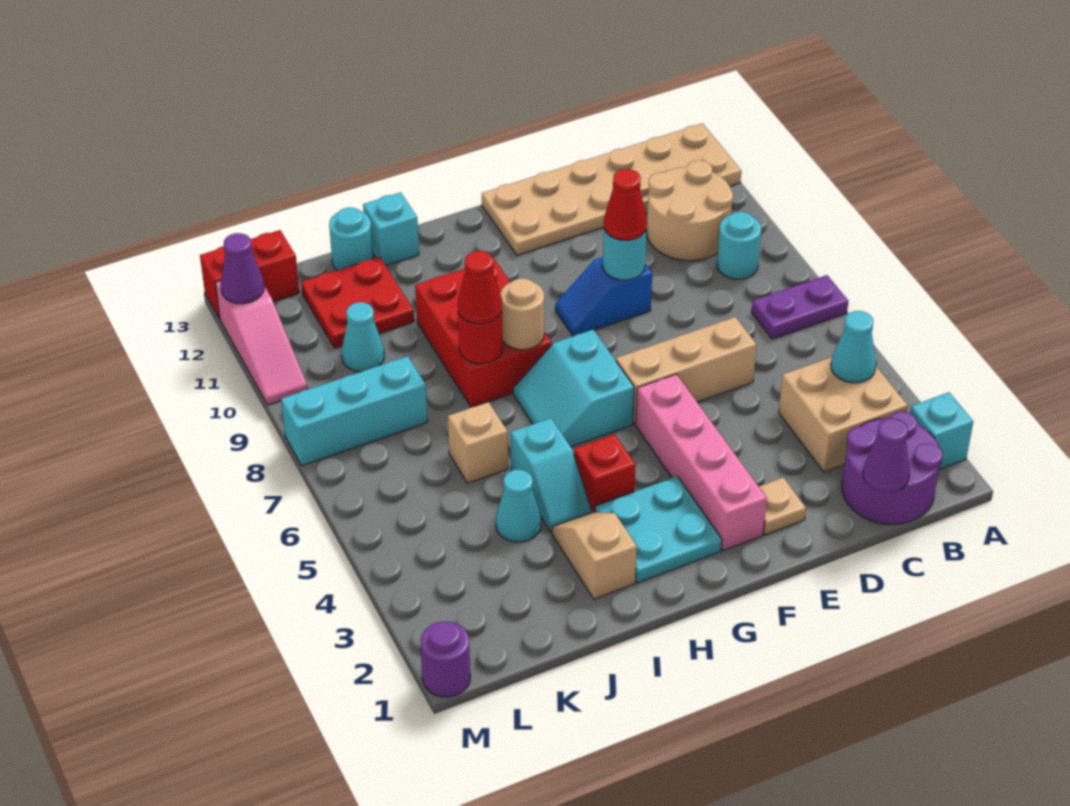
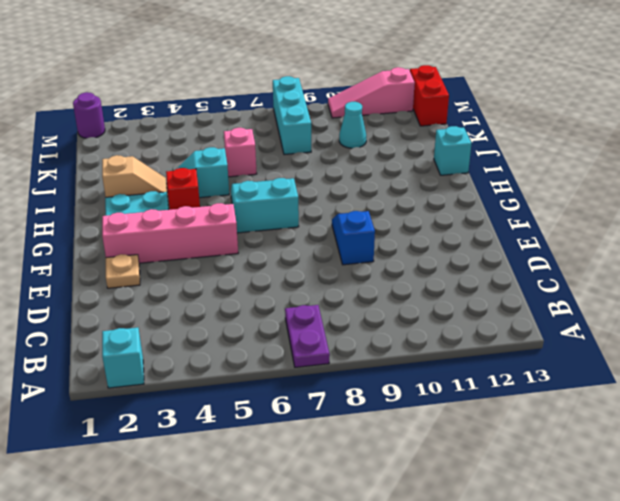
pink brick J6 level 1 -> tan brick J6 level 1
none -> tan plate A12:F13 level 1
none -> purple round brick B1:C2 level 1
none -> tan brick B3:C4 level 1
none -> cyan round brick B9 level 1

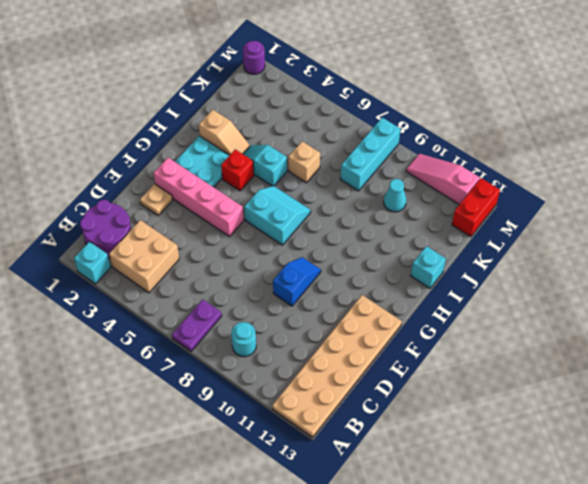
none -> tan round brick B10:C11 level 1
none -> tan brick D6:F6 level 1
none -> red brick H8:I10 level 1
none -> cyan cone J4 level 1

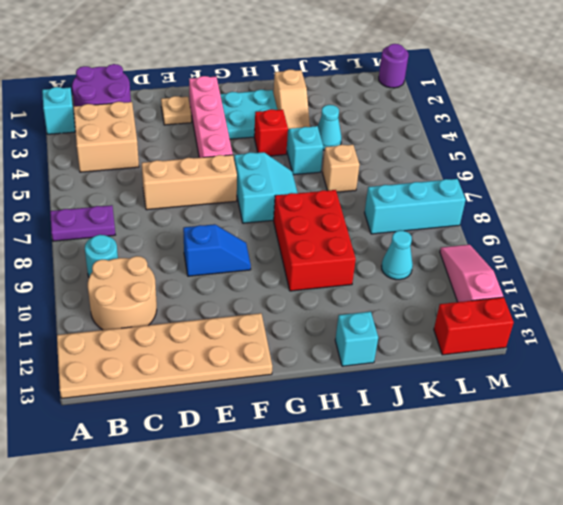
none -> red plate J11:K12 level 1
none -> cyan round brick J13 level 1
none -> cyan cone B4 level 2
none -> purple cone C1 level 2

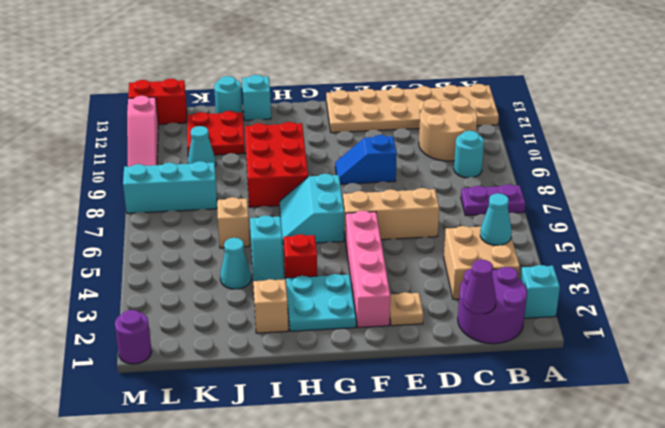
none -> cyan round brick E9 level 2
none -> tan round brick H8 level 2
none -> red round brick I8 level 2
none -> purple cone M12 level 2

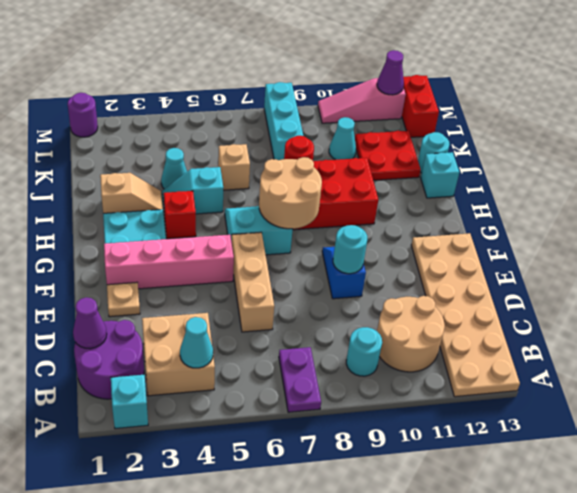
tan round brick G7:H8 level 2 -> tan round brick H8 level 2
none -> red cone E9 level 3
none -> red cone I8 level 3

